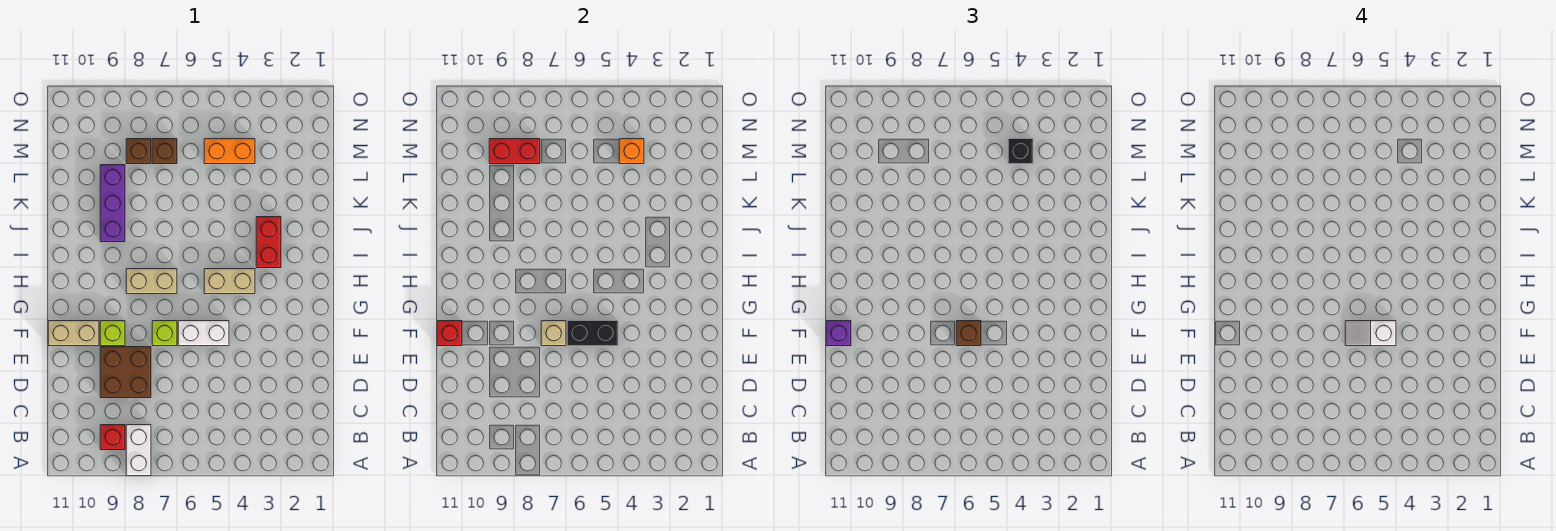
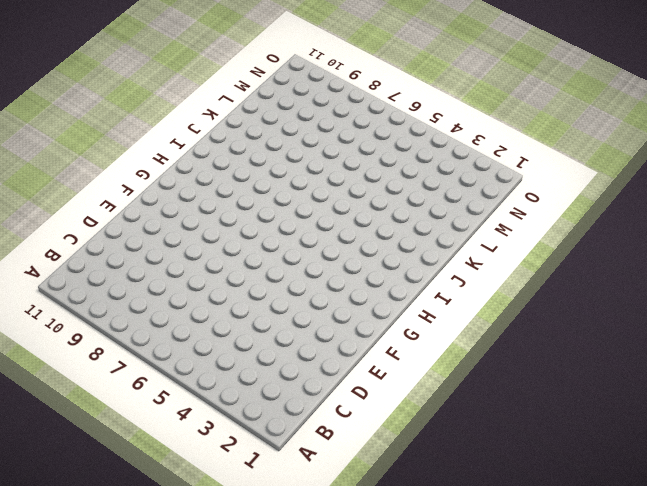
none -> white brick A8:B8 level 1
none -> red brick B9 level 1
none -> brown brick D8:E9 level 1

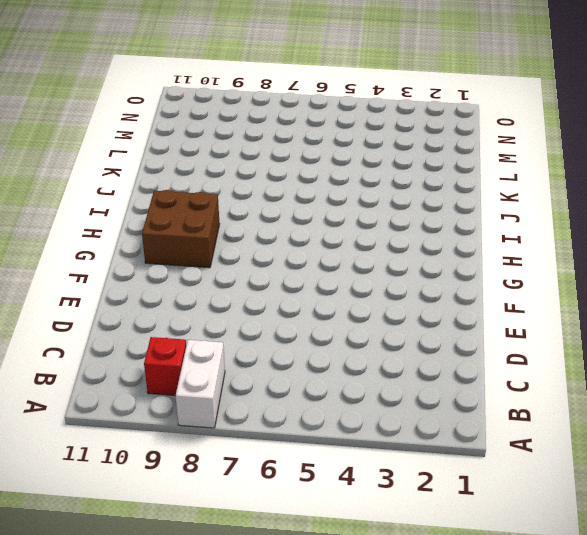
brown brick G9:H10 level 1 -> brown brick D8:E9 level 1
none -> white brick F5:F6 level 1
none -> lime brick F7 level 1
none -> lime brick F9 level 1

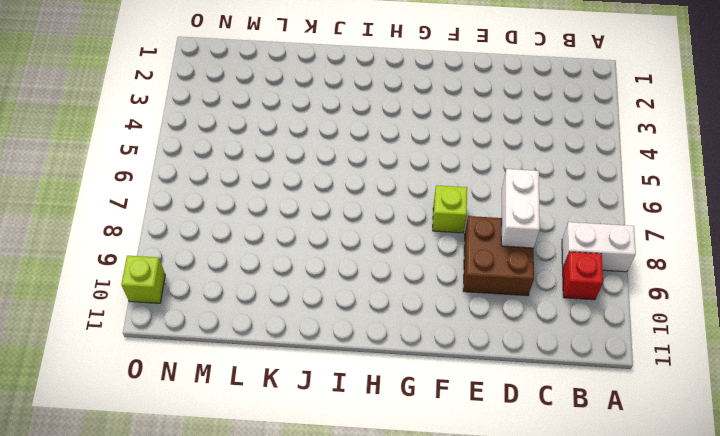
white brick D7:D8 level 2 -> white brick F5:F6 level 1
lime brick O10 level 1 -> lime brick F9 level 1
none -> tan brick F10:F11 level 1
none -> tan brick H4:H5 level 1
none -> tan brick H7:H8 level 1

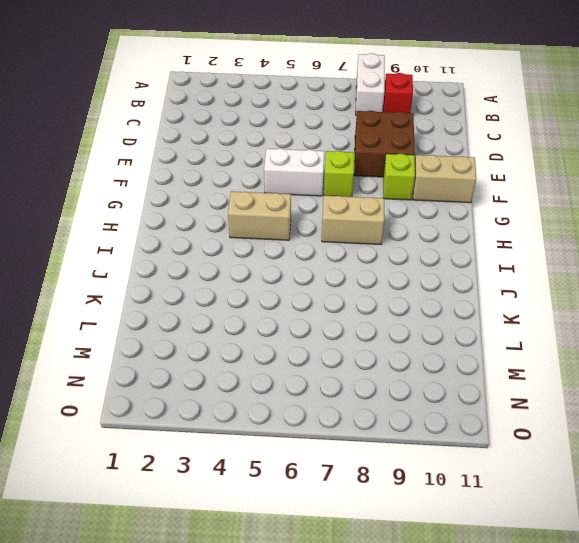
none -> red brick I3:J3 level 1
none -> purple brick J9:L9 level 1
none -> orange brick M4:M5 level 1

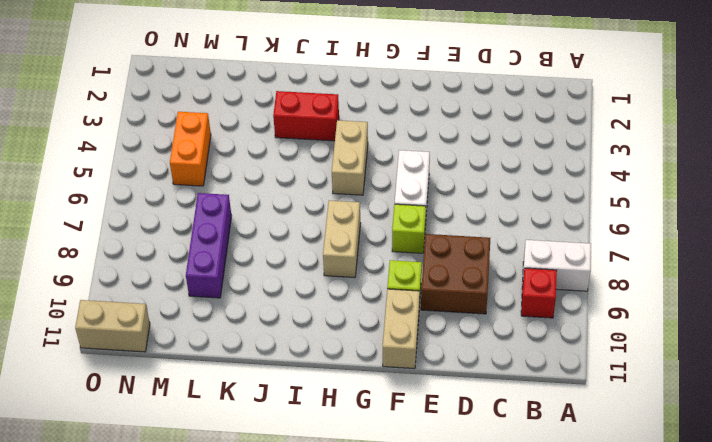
purple brick L7:L9 level 1 -> purple brick J9:L9 level 1
tan brick N11:O11 level 1 -> none
none -> brown brick M7 level 1
none -> brown brick M8 level 1
none -> black brick F5:F6 level 2

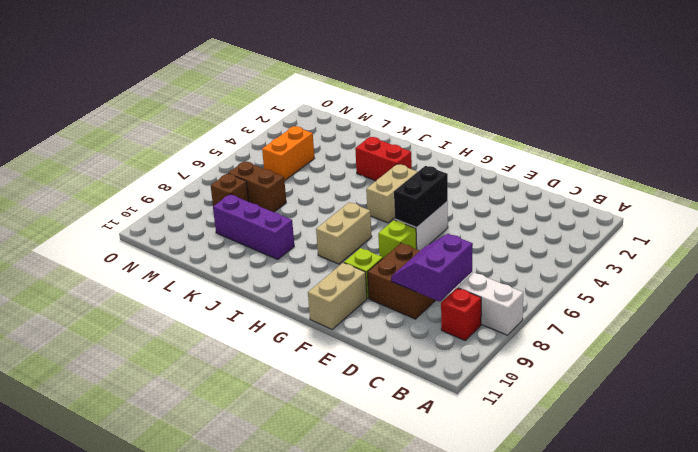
purple slope C8:D9 level 2 top C -> none
brown brick L7:M7 level 1 -> brown brick M7 level 1
none -> tan brick F7 level 2
none -> red brick F11 level 2
none -> orange brick M4 level 2

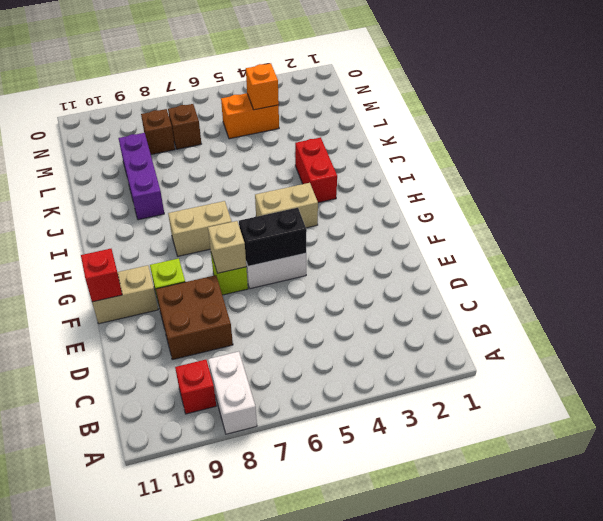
none -> red brick M8:M9 level 2
none -> brown brick F6 level 3
none -> purple brick F11 level 3

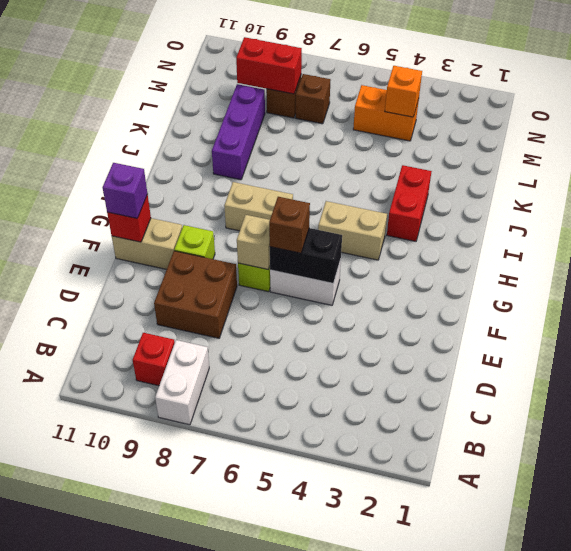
none -> black brick M4 level 3
none -> white slope F5:F6 level 4 top 5

